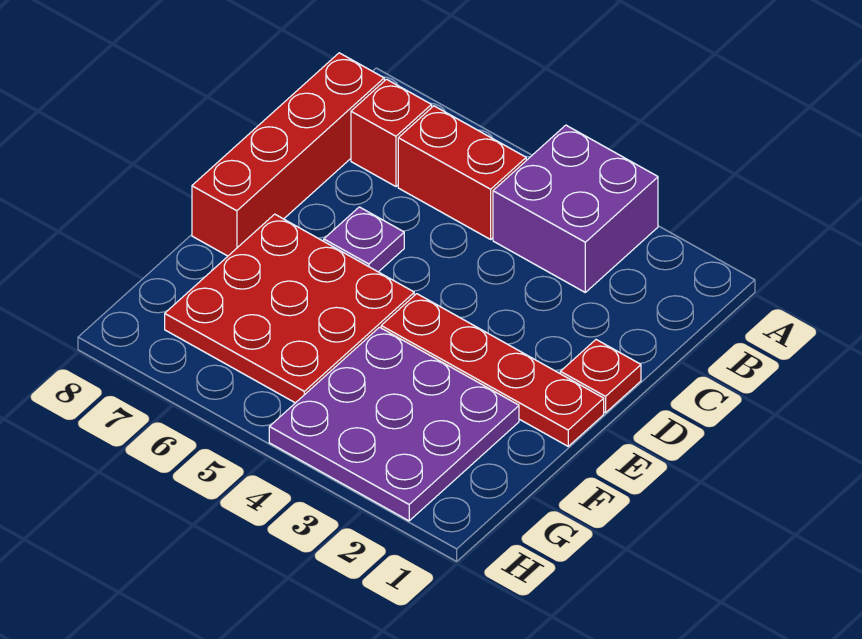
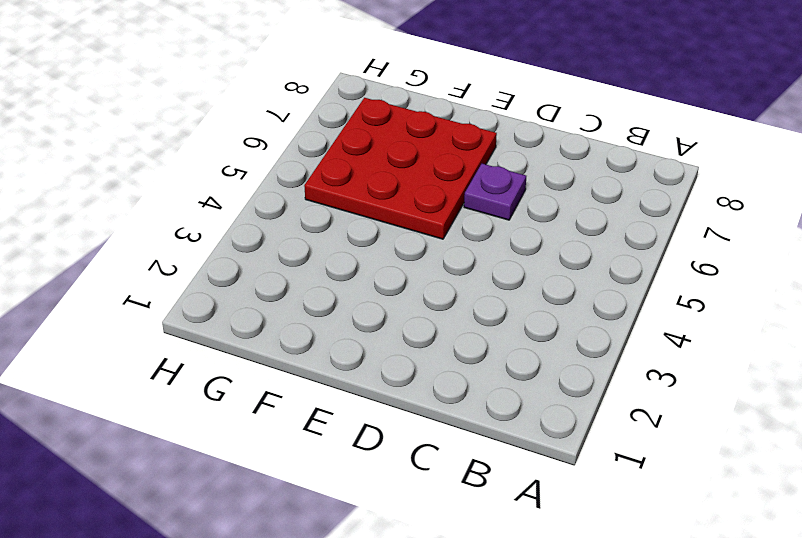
none -> purple brick A3:B4 level 1
none -> red brick B5:B6 level 1

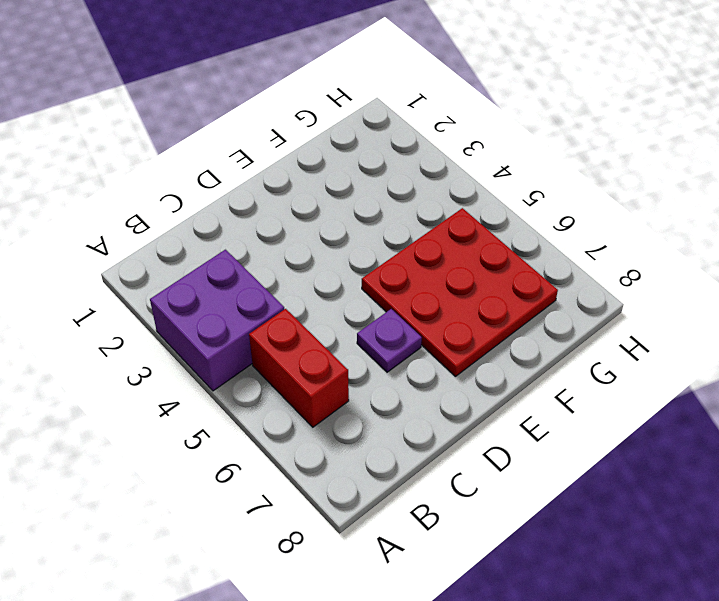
none -> red brick B7 level 1
none -> red brick B8:E8 level 1

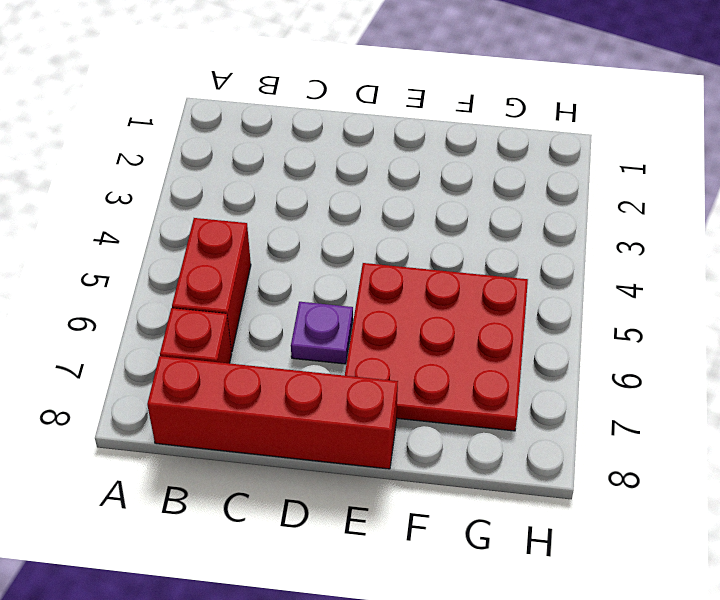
none -> purple brick A3:B4 level 1
none -> red plate D1 level 1

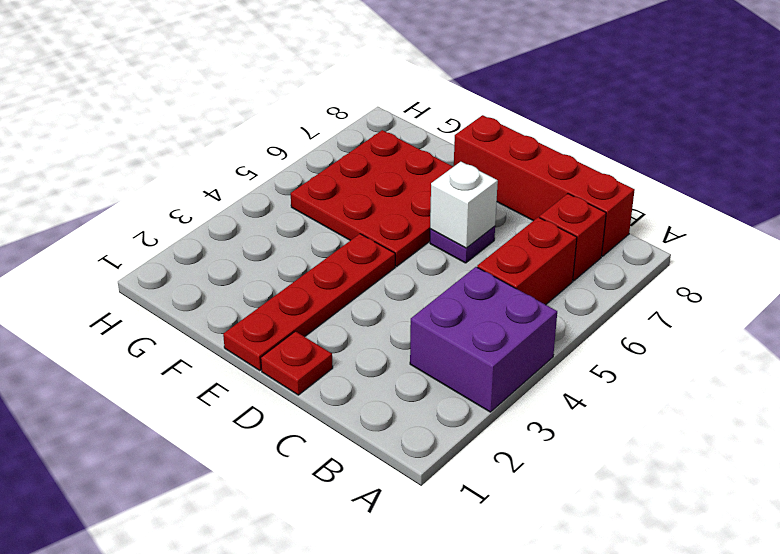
white brick D6 level 2 -> none
none -> purple plate F2:H4 level 1

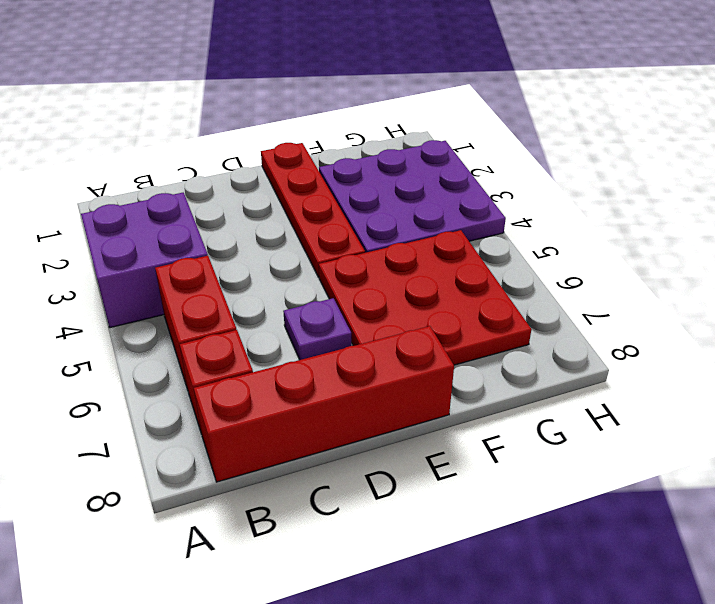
none -> red plate D1 level 1

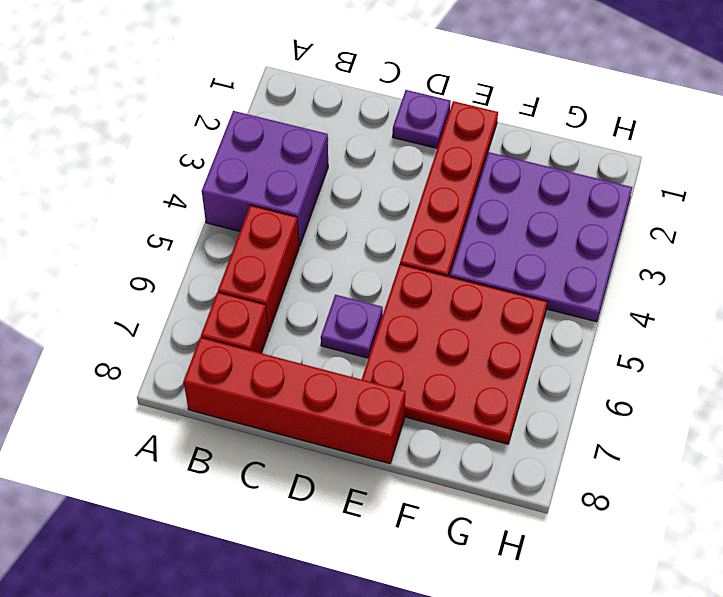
purple plate D1 level 1 -> red plate D1 level 1

